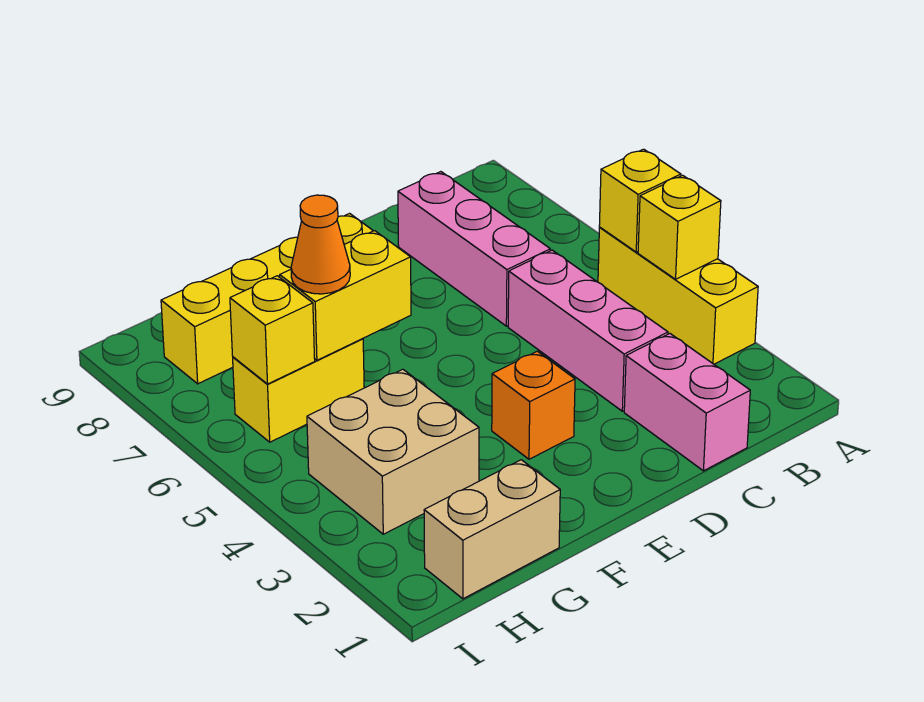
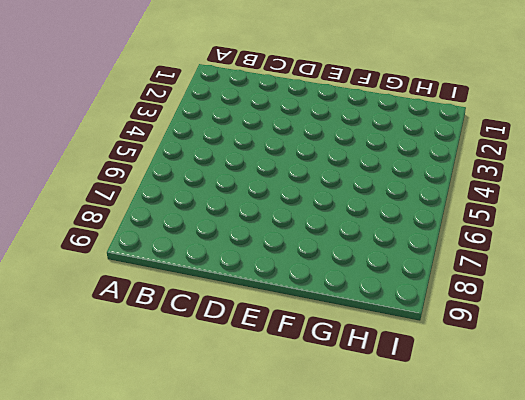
none -> yellow brick A3:A5 level 1
none -> pink brick C1:C2 level 1
none -> pink brick C3:C5 level 1

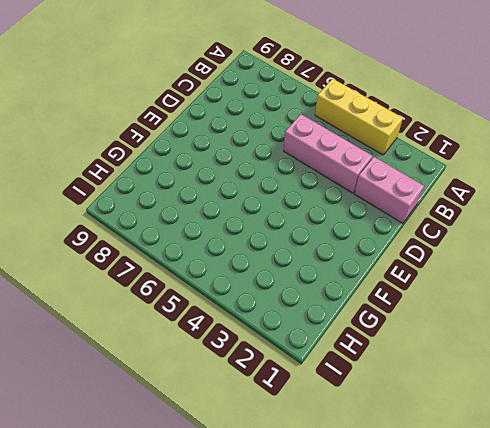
none -> pink brick C6:C8 level 1
none -> orange brick E3 level 1
none -> yellow brick E8:H8 level 1

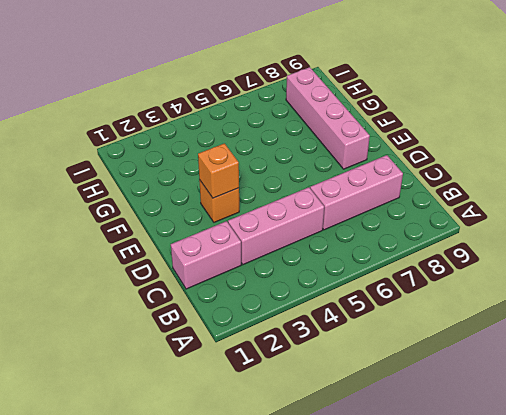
orange brick E3 level 2 -> none
pink brick E8:H8 level 1 -> yellow brick E8:H8 level 1
none -> yellow brick A3:A5 level 1
none -> tan brick G1:H1 level 1
none -> tan brick G3:H4 level 1

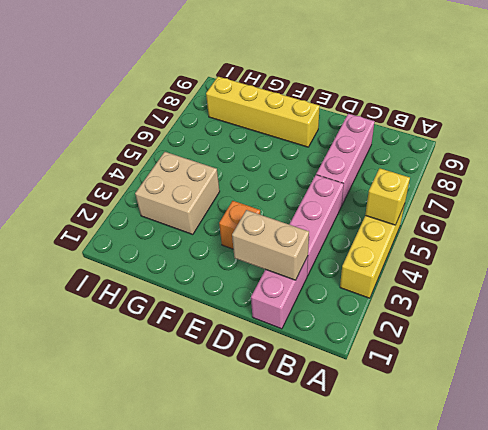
tan brick C2:D2 level 2 -> tan brick G1:H1 level 1
none -> yellow brick G6:H6 level 1
none -> yellow brick A4 level 2
none -> yellow brick F6:G6 level 2

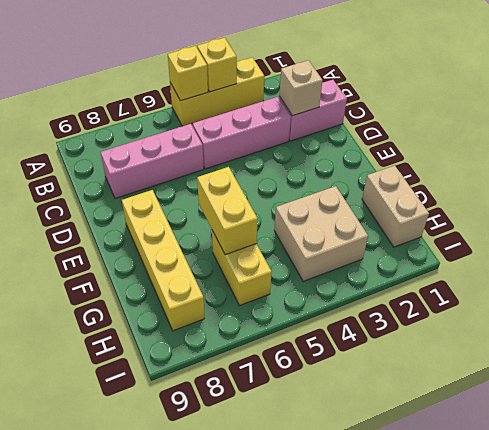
tan brick C2 level 2 -> none
none -> orange brick E3 level 1
none -> yellow brick H6 level 2
none -> orange cone G6 level 3

